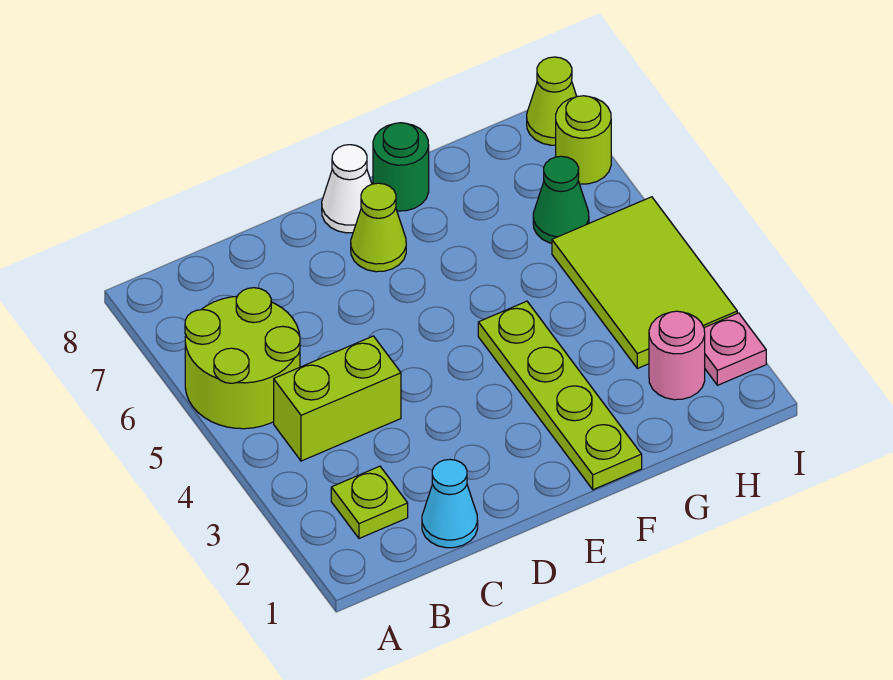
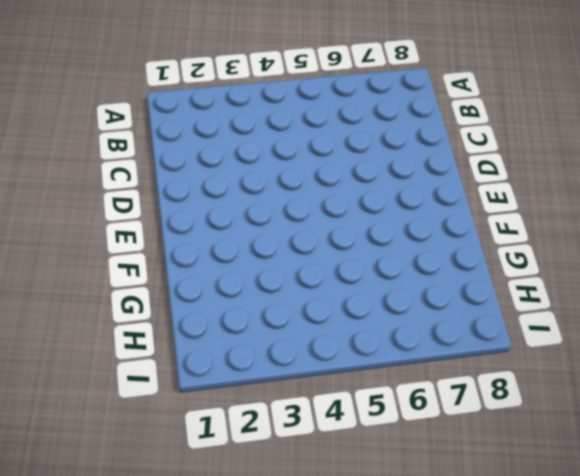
none -> lime round brick A5:B6 level 1
none -> lime plate B2 level 1
none -> lime brick B4:C4 level 1

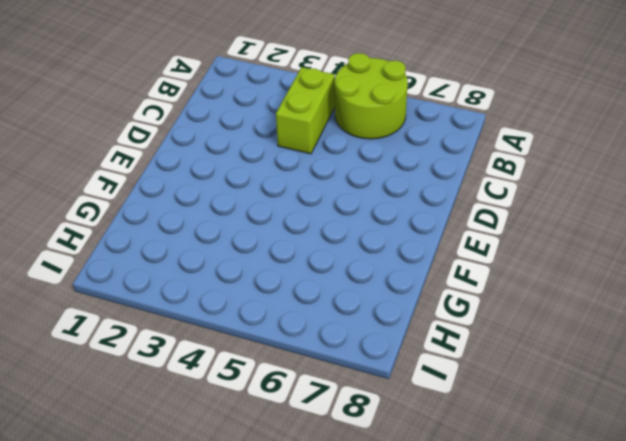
none -> lime plate B2 level 1
none -> cyan cone C1 level 1
none -> lime cone E7 level 1

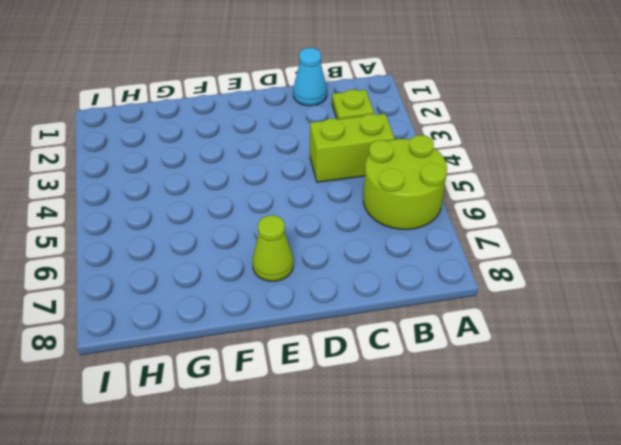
none -> white cone E8 level 1
none -> lime plate F1:F4 level 1
none -> green round brick F8 level 1

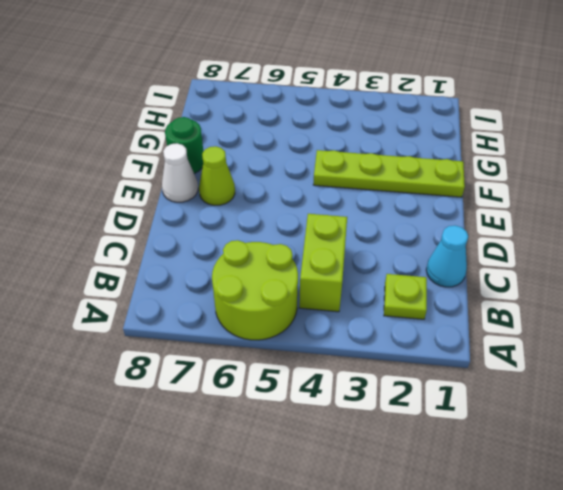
none -> pink round brick H2 level 1
none -> lime tile H3:I5 level 1
none -> green cone H6 level 1

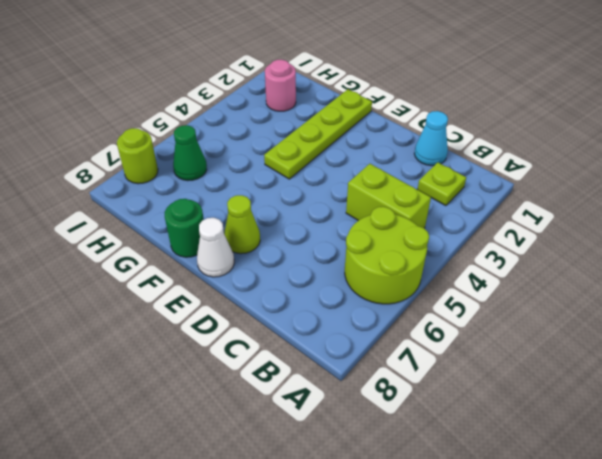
none -> lime tile H3:I5 level 1
none -> pink plate I2 level 1
none -> lime cone I8 level 1

